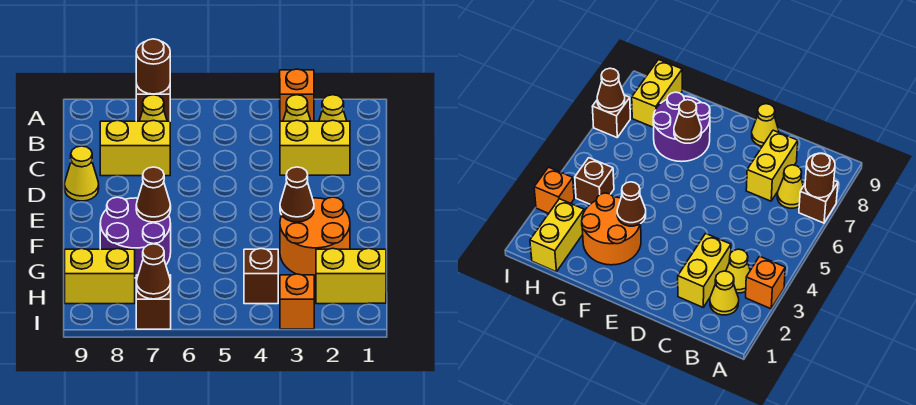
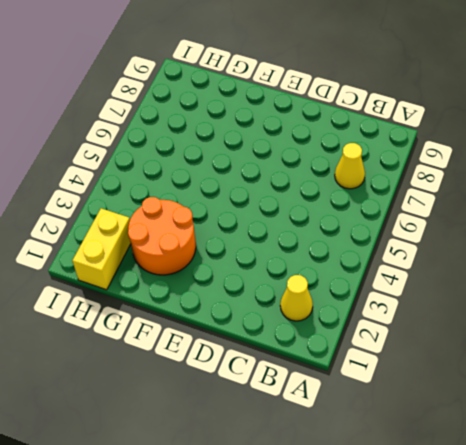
none -> orange brick A3 level 1
none -> brown brick A7 level 1
none -> yellow cone B3 level 1

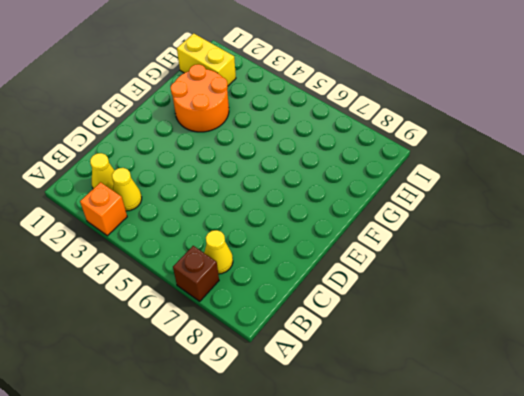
none -> yellow brick C2:C3 level 1
none -> yellow brick C7:C8 level 1
none -> yellow cone D9 level 1

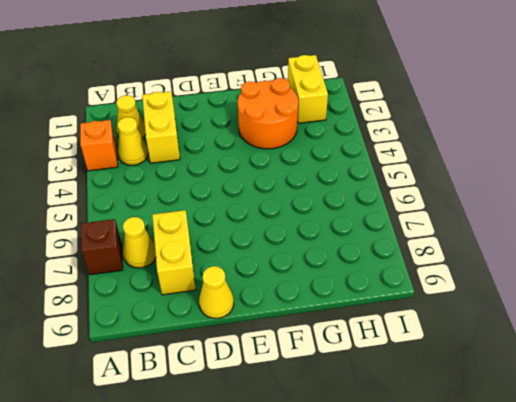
none -> purple round brick F7:G8 level 1
none -> brown brick H4 level 1
none -> yellow brick H8:H9 level 1

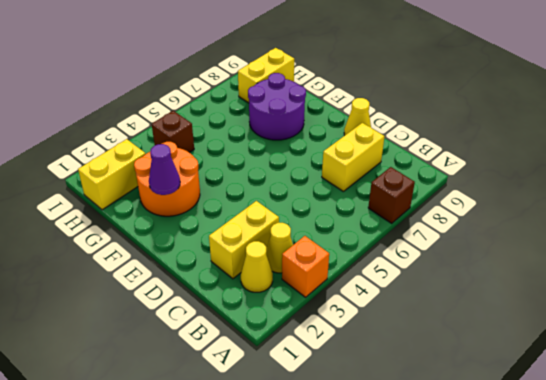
purple cone F2 level 2 -> none
none -> yellow cone B7 level 1
none -> orange brick I3 level 1
none -> brown brick I7 level 1

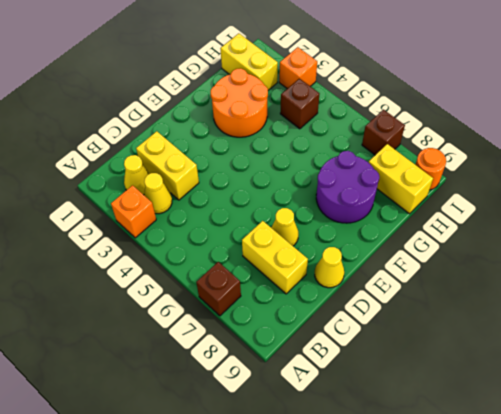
yellow cone D7 level 1 -> yellow cone B7 level 1
orange round brick I9 level 1 -> none
none -> brown round brick A7 level 2
none -> brown cone F3 level 2
none -> brown cone F7 level 2

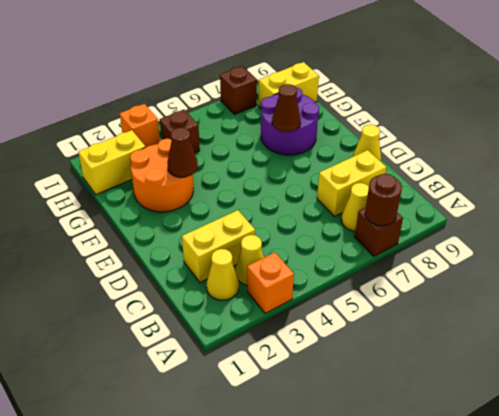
none -> brown cone I7 level 2

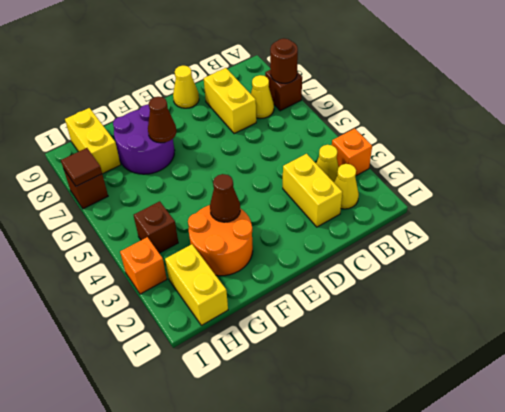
brown tile I7 level 2 -> brown cone I7 level 2

